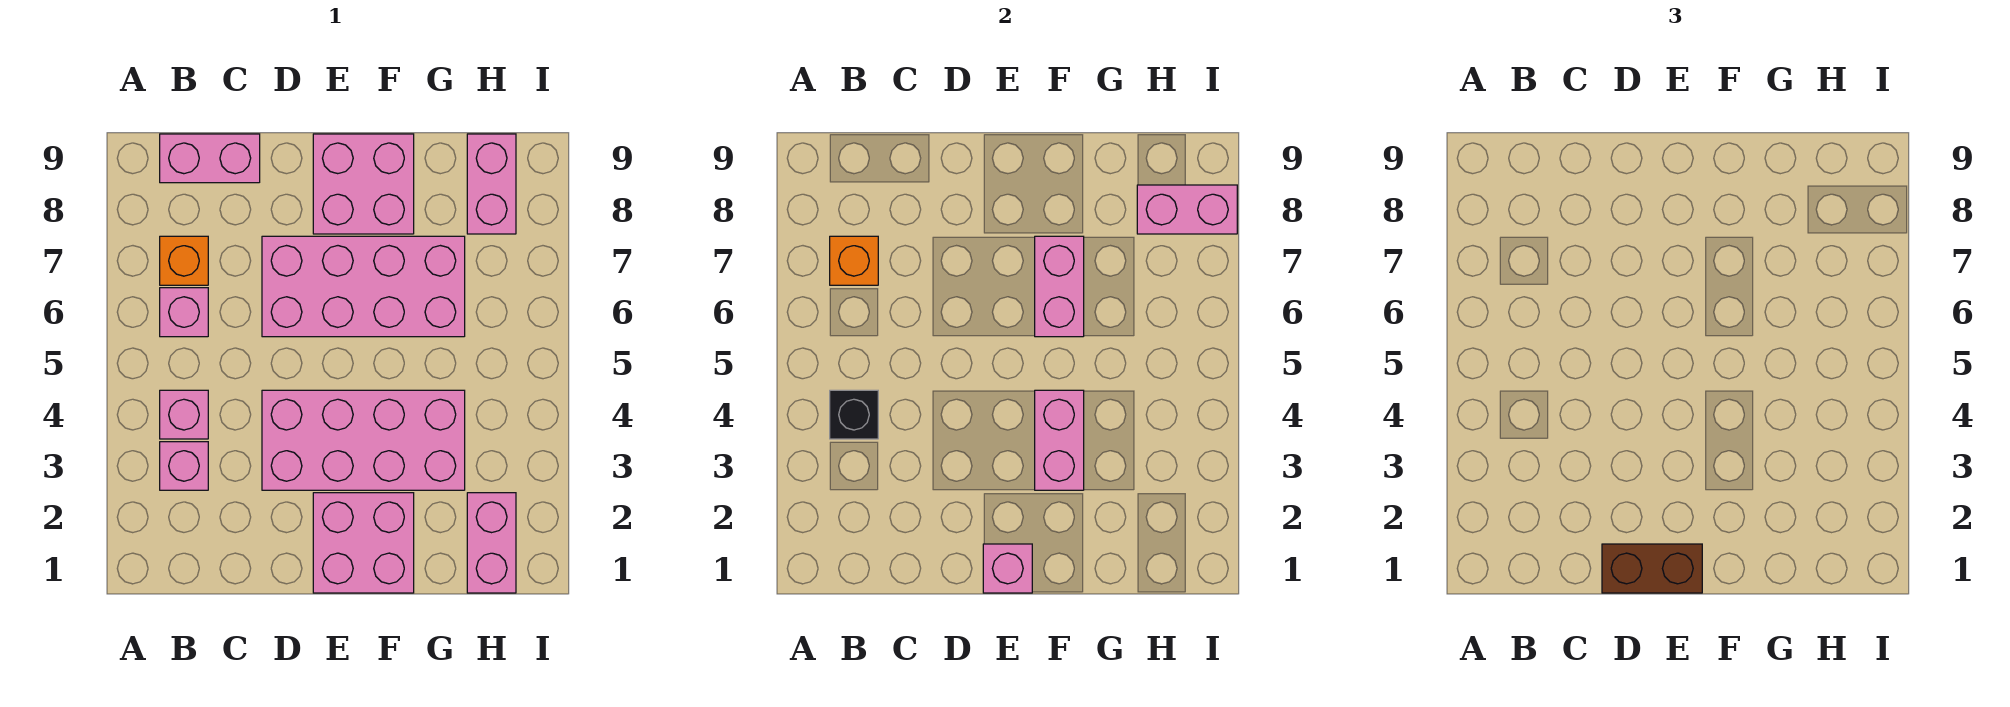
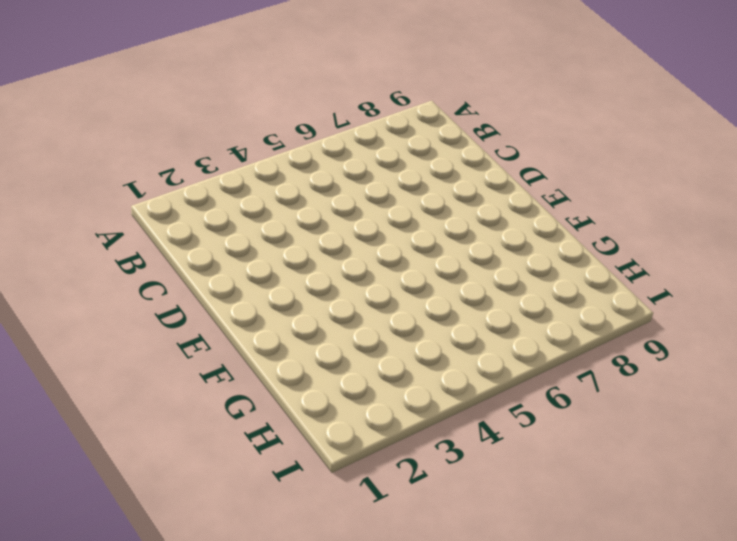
none -> pink brick B3 level 1
none -> pink brick B4 level 1
none -> pink brick B6 level 1

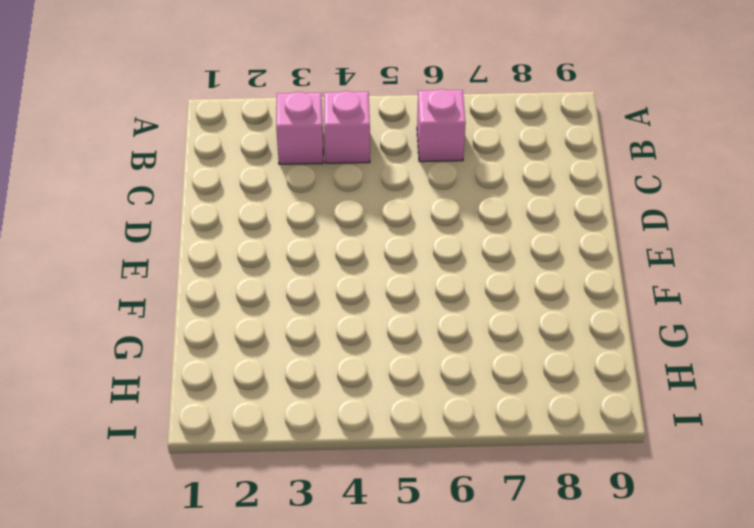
none -> orange brick B7 level 1
none -> pink brick B9:C9 level 1
none -> pink brick D3:G4 level 1

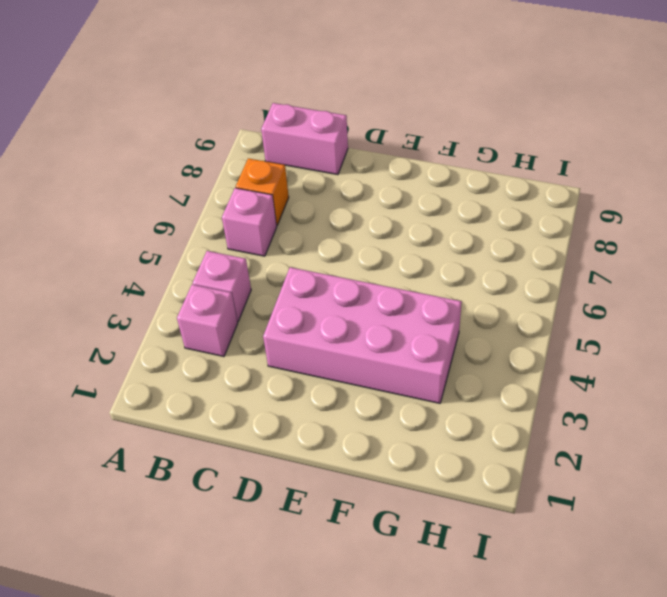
none -> pink brick D6:G7 level 1
none -> pink brick E1:F2 level 1
none -> pink brick E8:F9 level 1

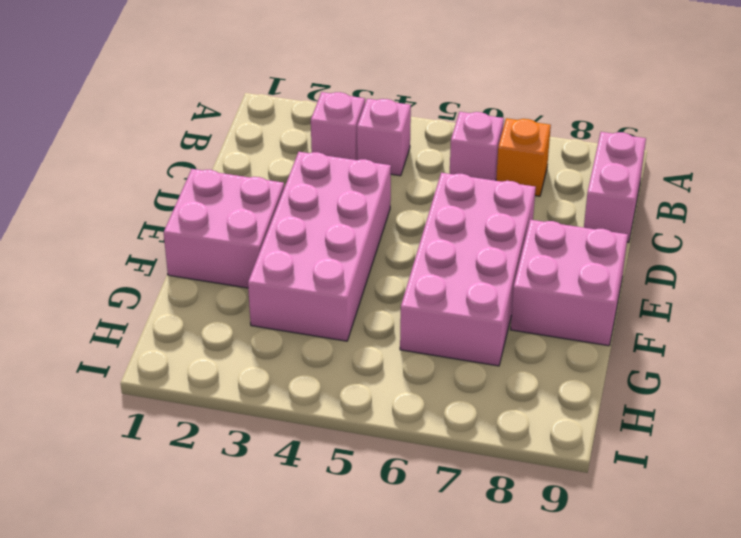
none -> pink brick H1:H2 level 1
none -> pink brick H8:H9 level 1
none -> black brick B4 level 2

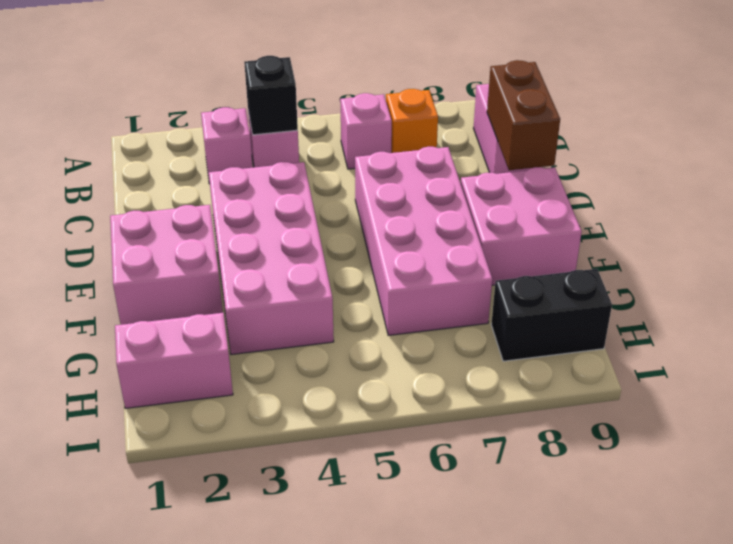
brown brick C9:D9 level 2 -> brown brick D1:E1 level 3
black brick H8:H9 level 1 -> pink brick H8:H9 level 1
none -> orange brick B7 level 2
none -> pink brick E1 level 2
none -> pink brick F3:F4 level 2

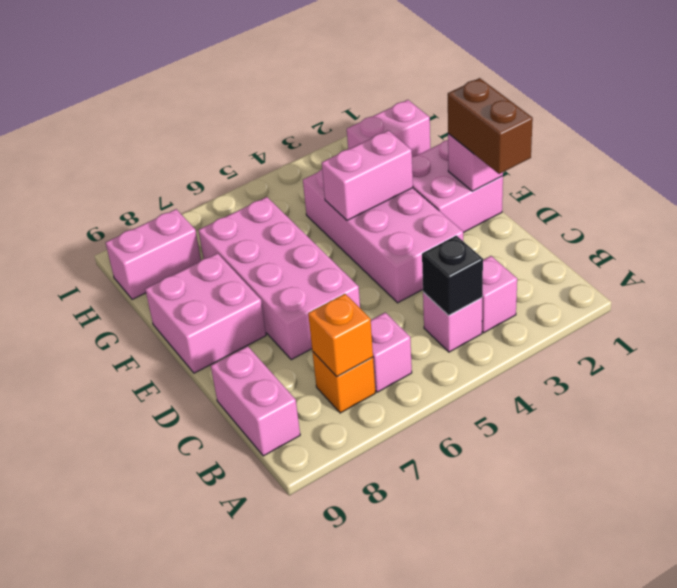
none -> pink brick F6:F7 level 2
none -> pink brick H8:I8 level 2

